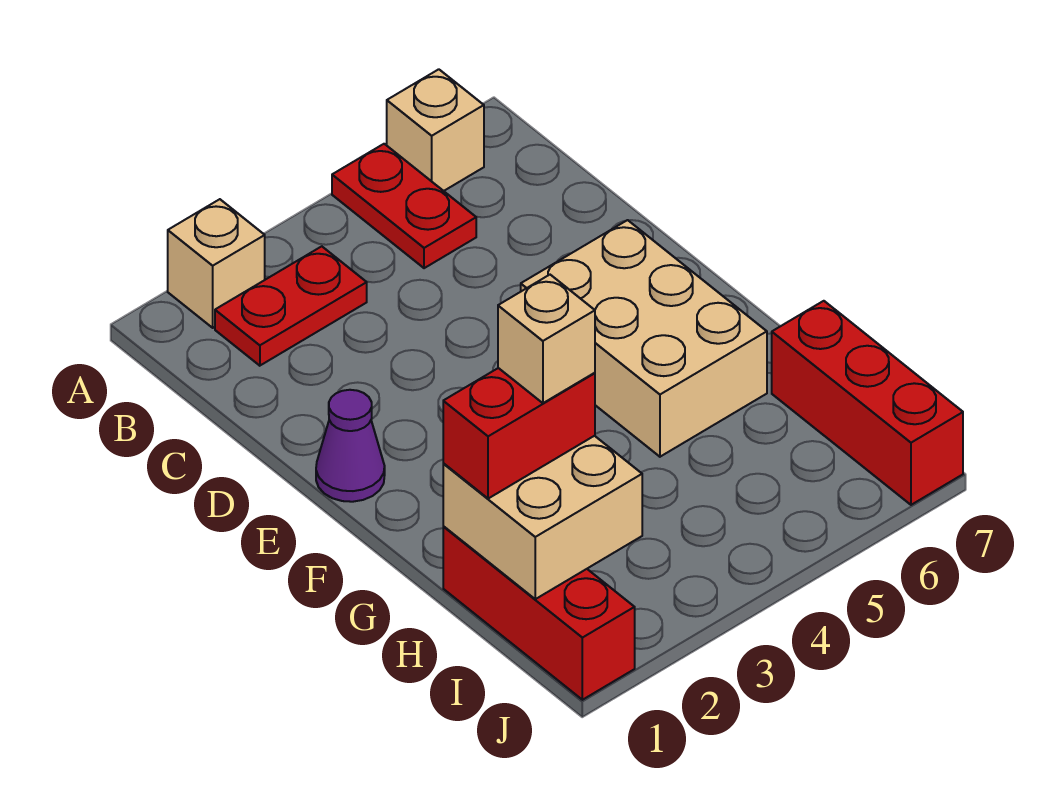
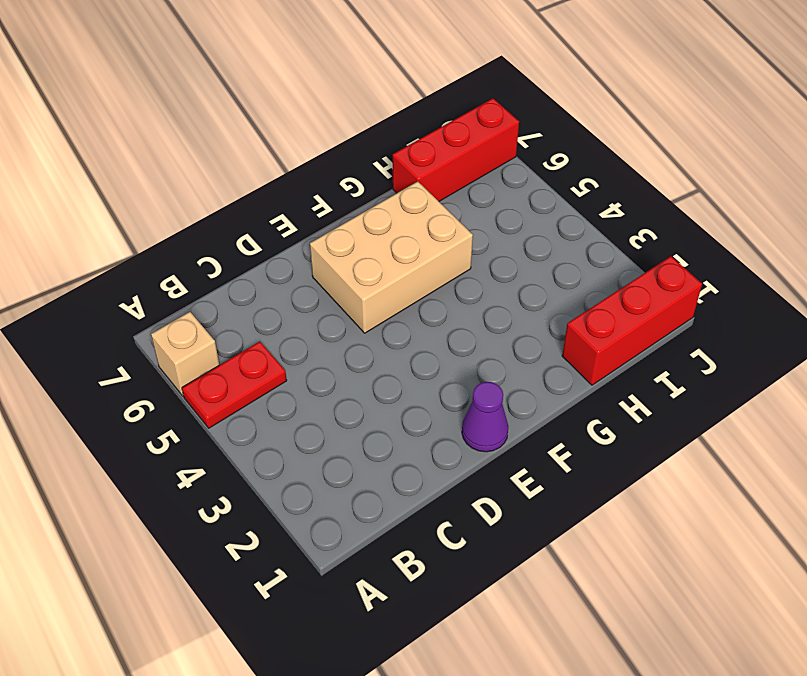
none -> tan brick A2 level 1
none -> red plate B2:B3 level 1

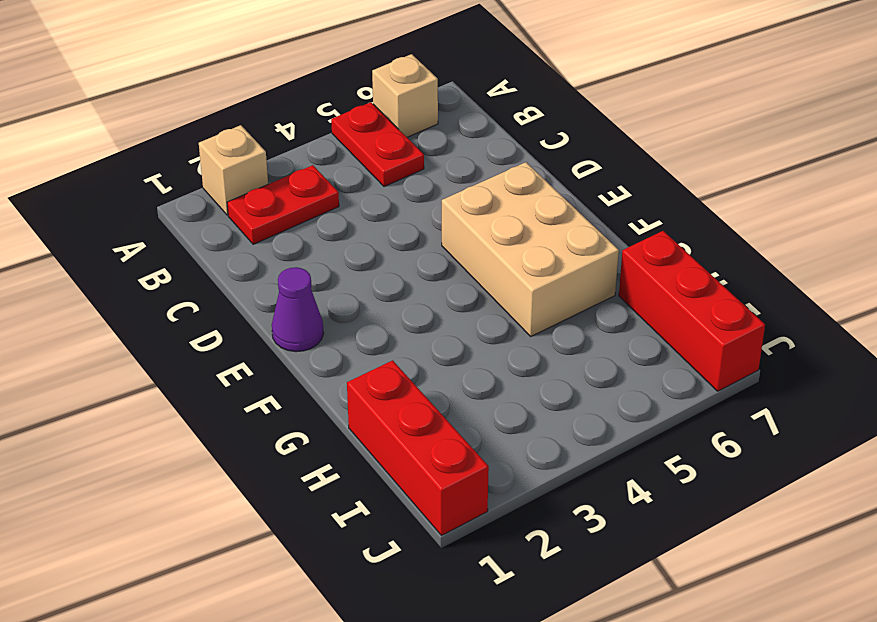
none -> tan brick H1:I2 level 2
none -> red brick H1:H2 level 3

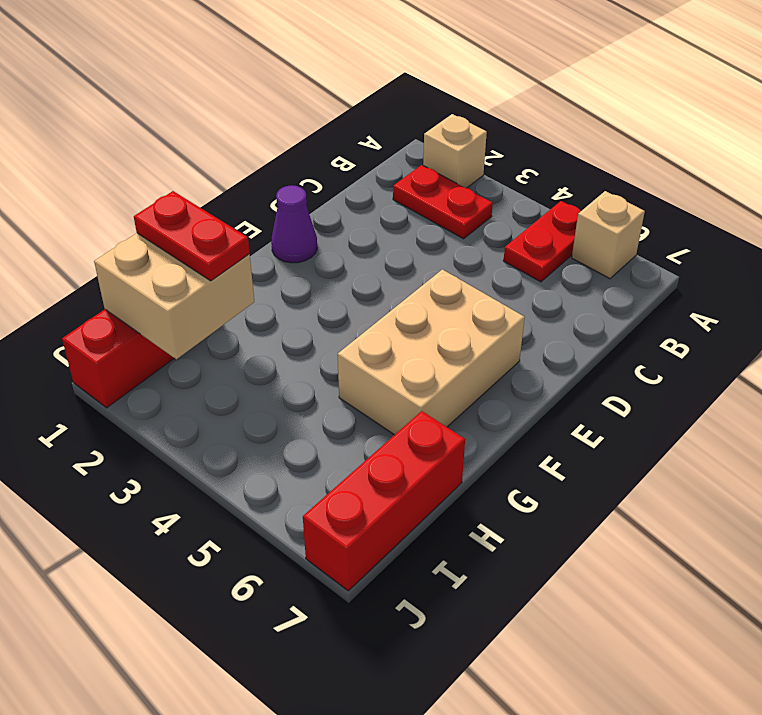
red plate H1:H2 level 3 -> red brick H1:H2 level 3
none -> tan brick H2 level 4

